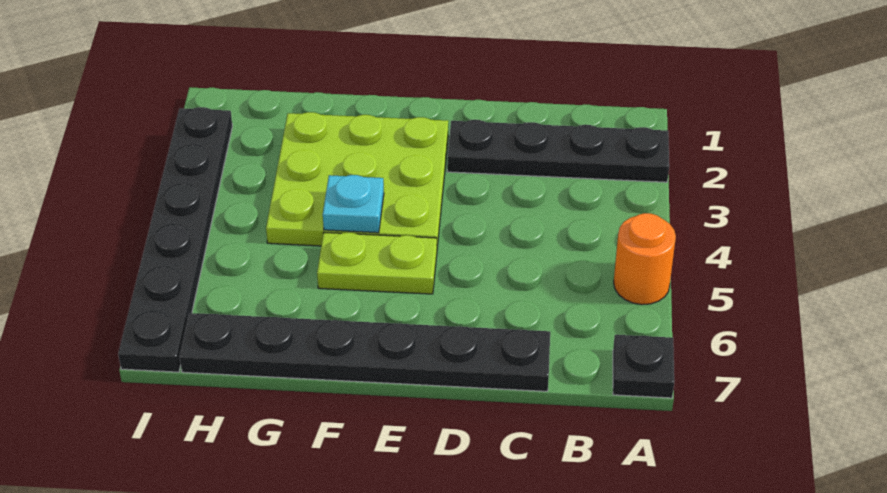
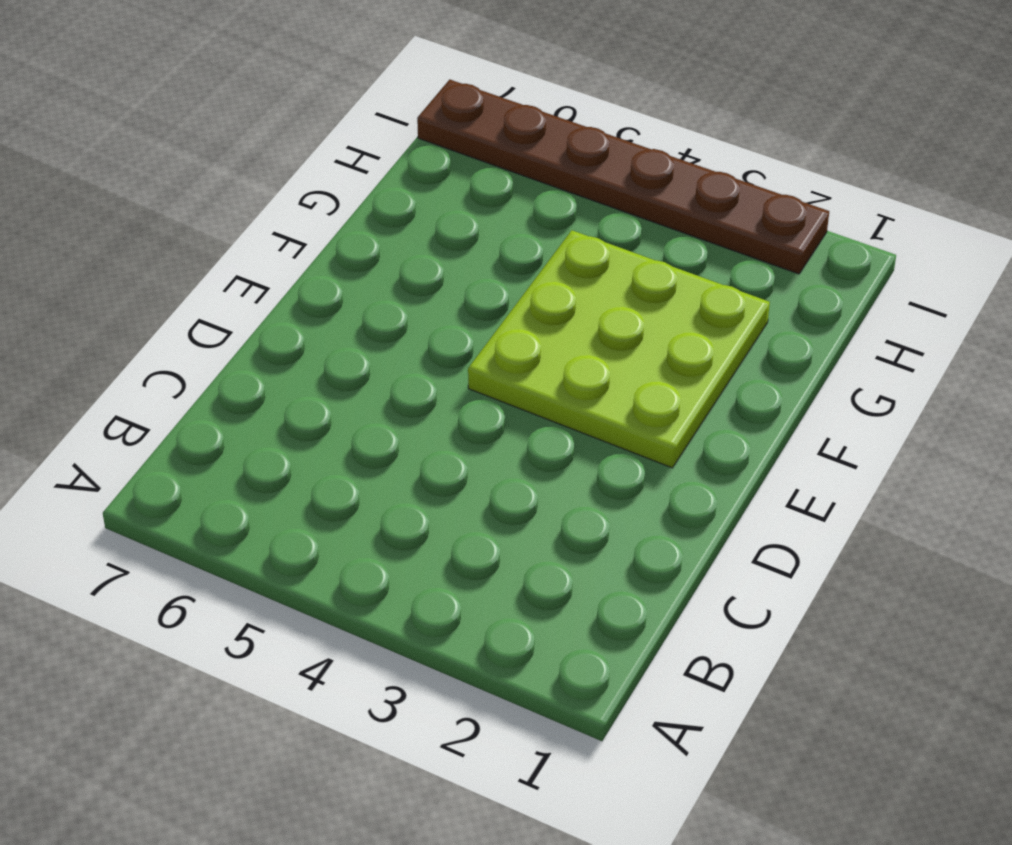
brown plate I2:I7 level 1 -> black plate I2:I7 level 1
none -> black plate A2:D2 level 1
none -> orange round brick A5 level 1

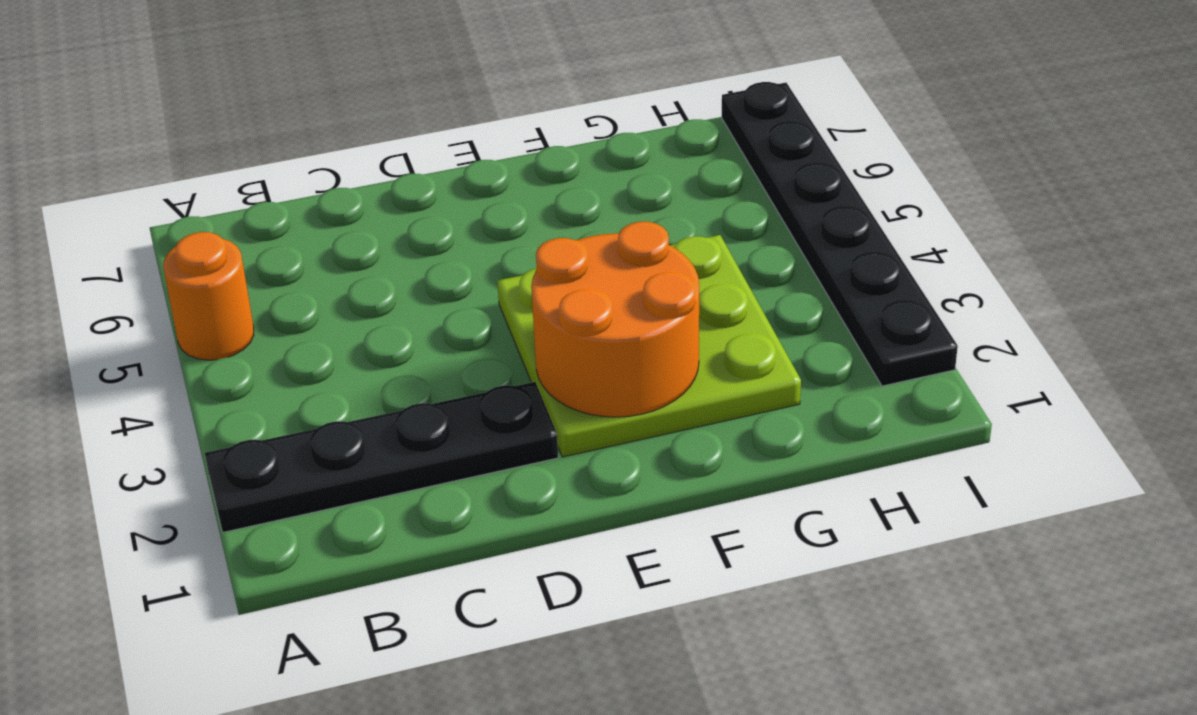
orange round brick E2:F3 level 2 -> none
none -> black plate A7 level 1
none -> black plate C7:H7 level 1

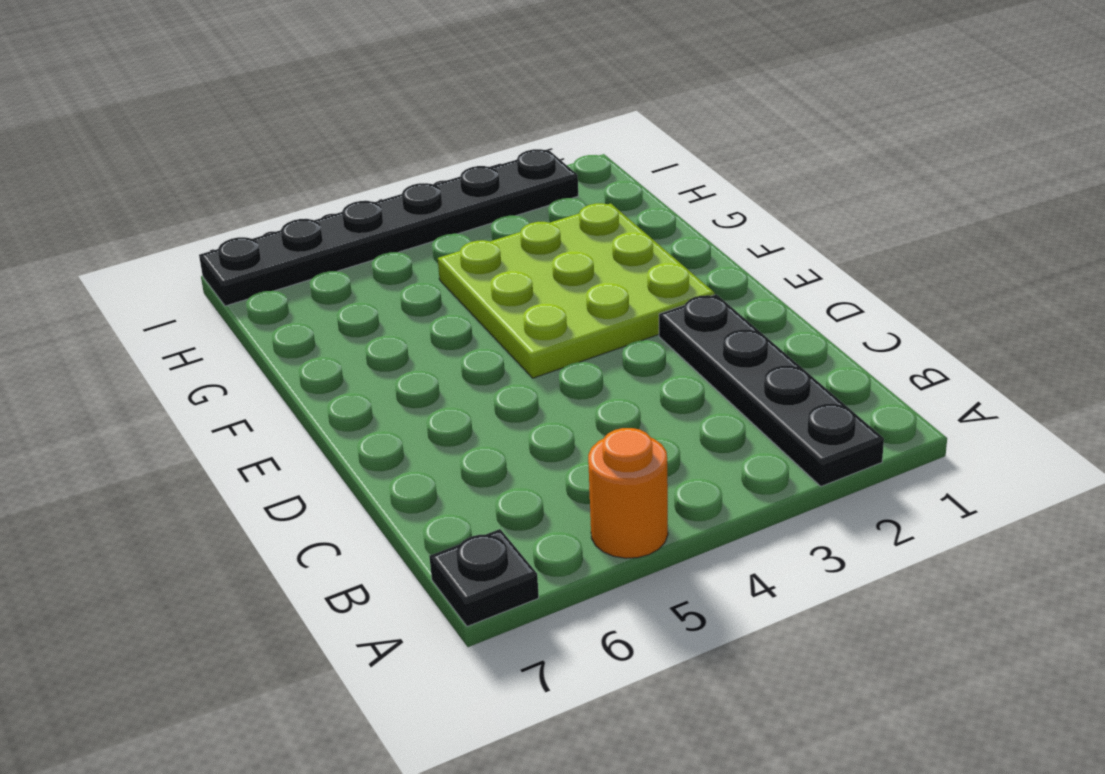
none -> black plate C7:H7 level 1
none -> lime plate E5:F5 level 1

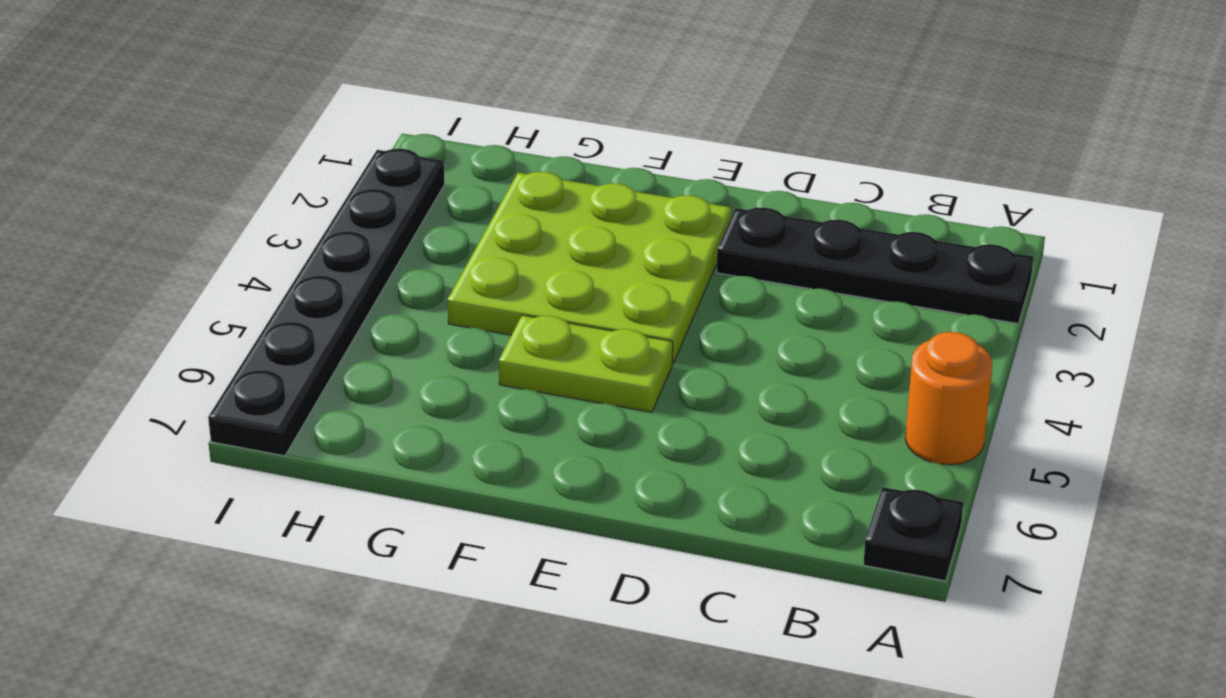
none -> black plate C7:H7 level 1
none -> cyan plate F4 level 2

